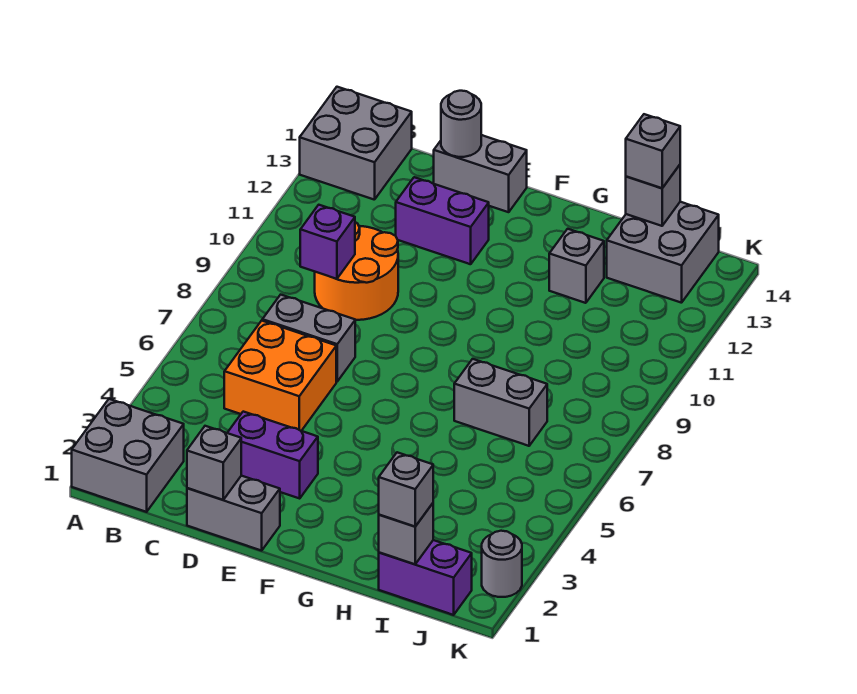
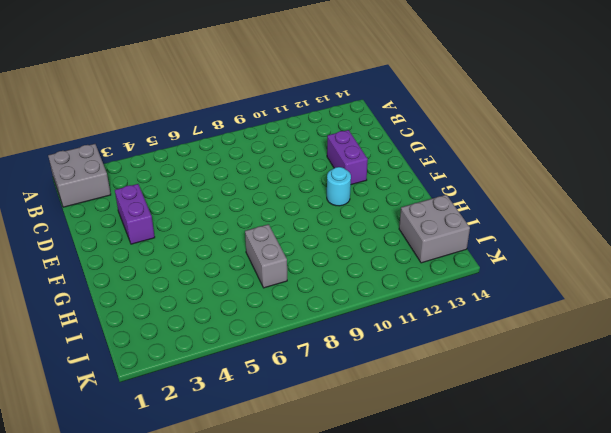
cyan round brick F11 level 1 -> none
none -> grey brick A13:B14 level 1
none -> orange brick C5:D6 level 1
none -> grey brick C7:D7 level 1

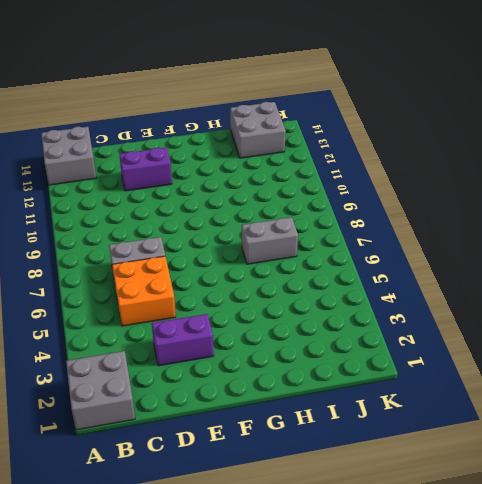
none -> orange round brick C9:D10 level 1
none -> grey brick D1:E1 level 1
none -> grey brick D14:E14 level 1

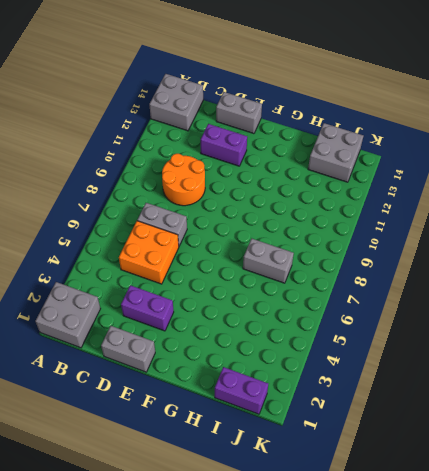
none -> grey brick H12 level 1
none -> grey round brick K2 level 1
none -> purple brick C9 level 2

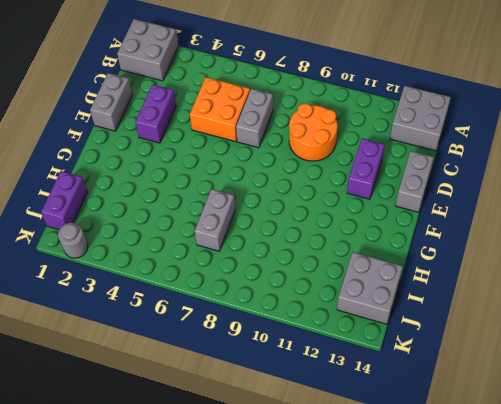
none -> grey brick H12 level 1
none -> purple brick C9 level 2
none -> grey brick D1 level 2

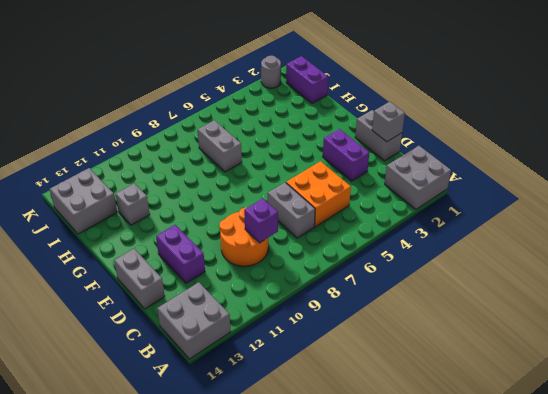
none -> grey round brick D14 level 2
none -> grey brick I1 level 2
none -> grey brick I14 level 2

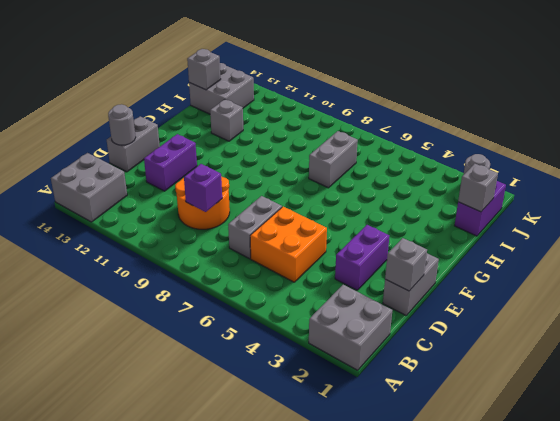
none -> grey brick I1 level 3
none -> grey brick I14 level 3

